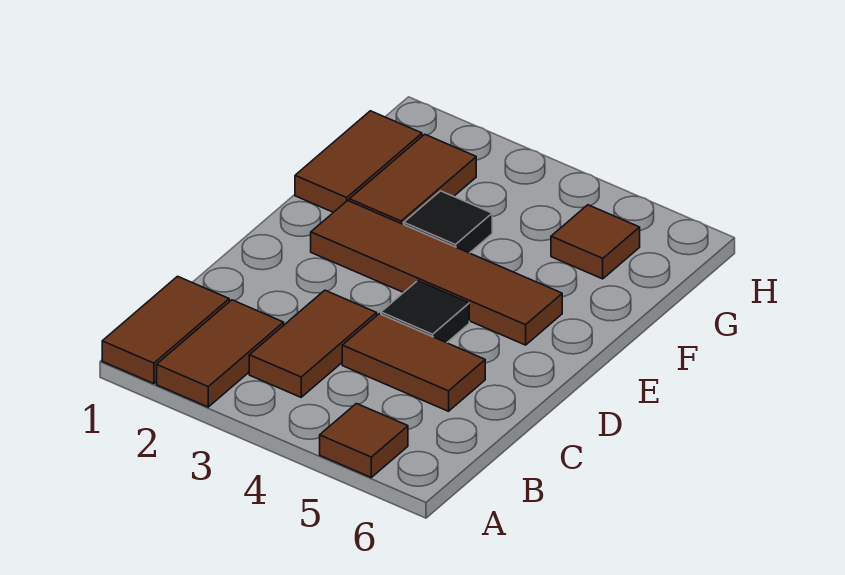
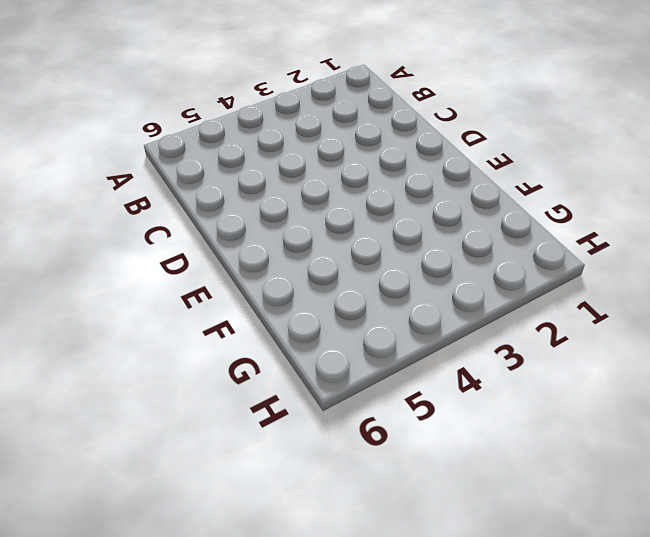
none -> brown tile A1:B1 level 1
none -> brown tile A2:B2 level 1

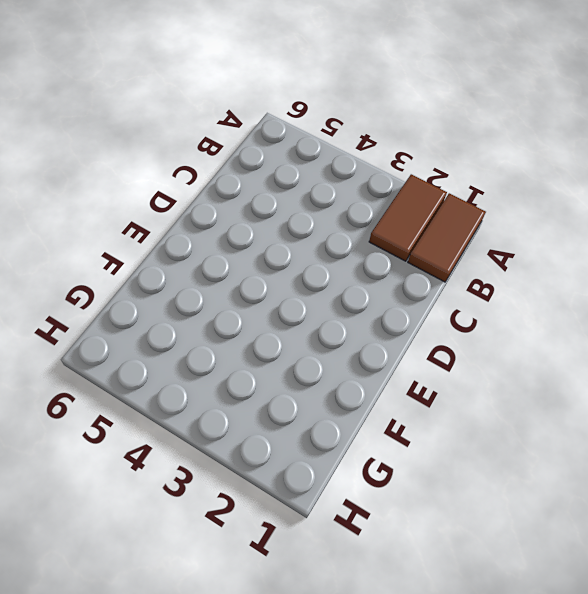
none -> brown tile A5 level 1
none -> brown tile B3:C3 level 1

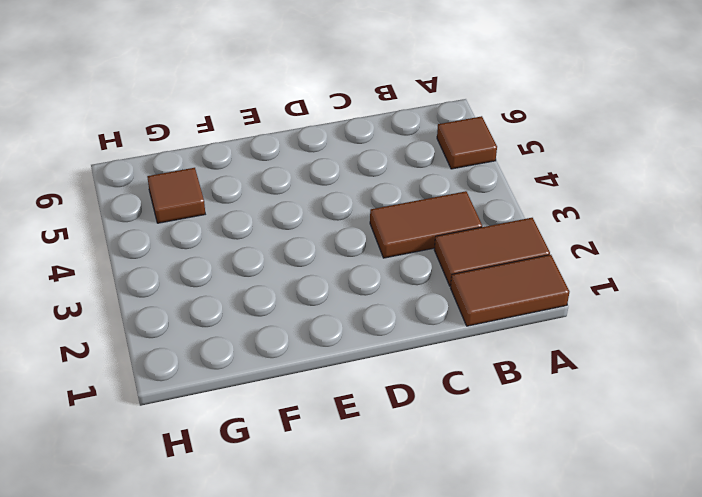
none -> brown tile C4:C5 level 1
none -> black tile D4 level 1

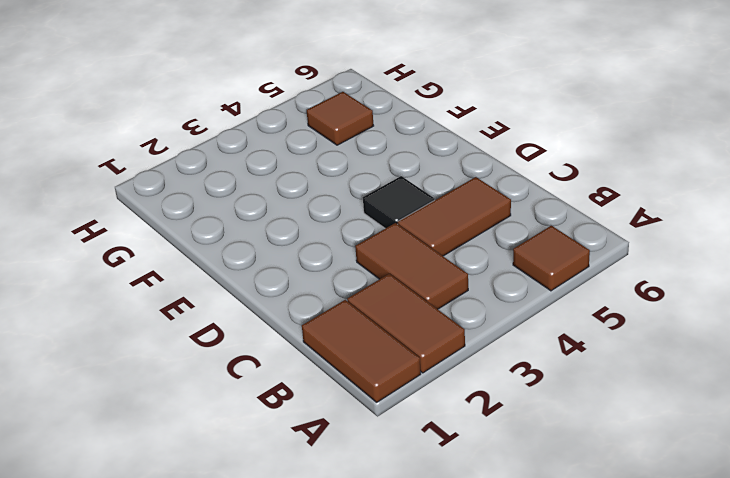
none -> brown tile E2:E5 level 1
none -> brown tile F1:G1 level 1

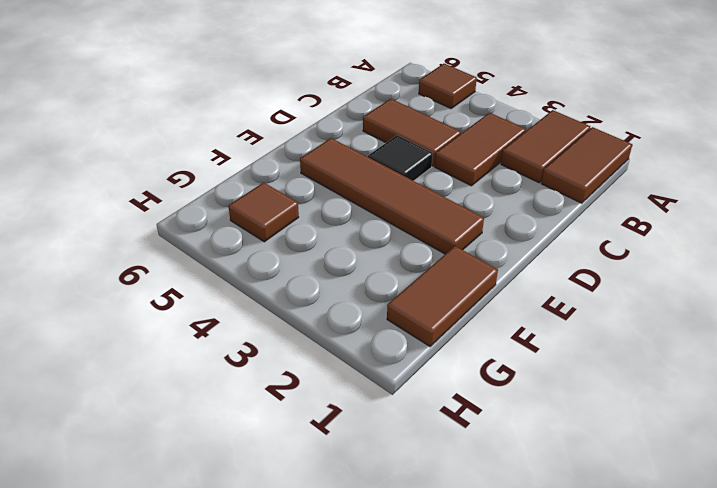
none -> brown tile F2:G2 level 1
none -> black tile F3 level 1

